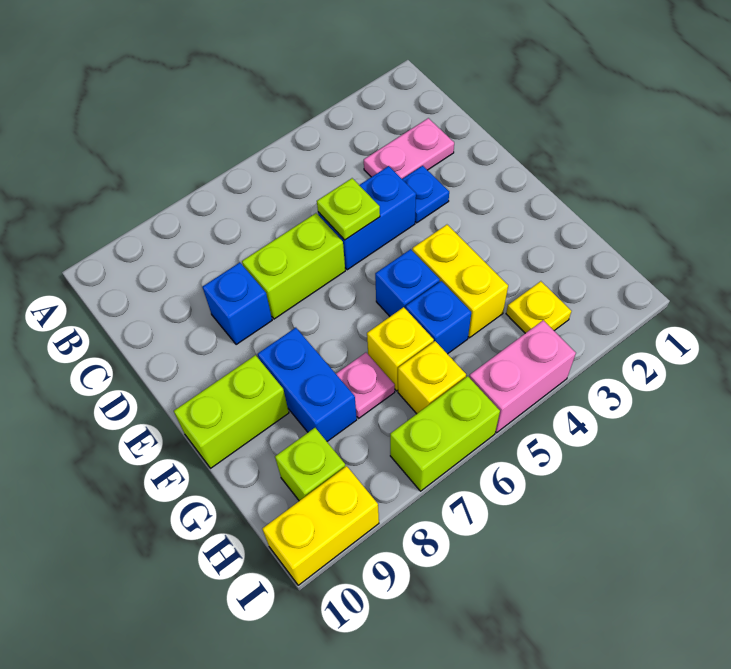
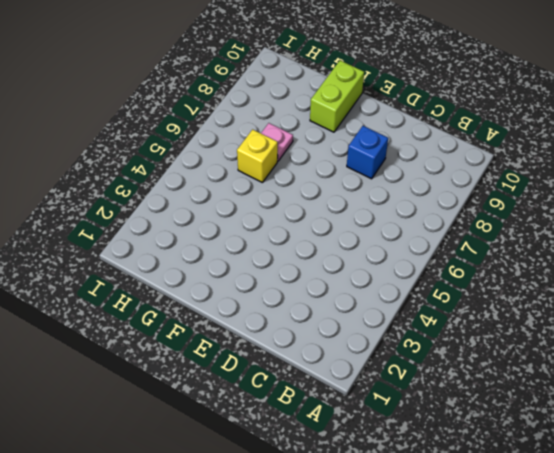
none -> pink plate C2:C3 level 1
none -> blue plate D3 level 1
none -> blue brick D4:D5 level 1

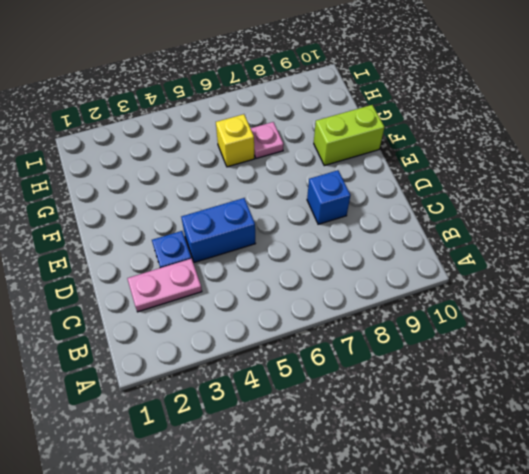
none -> lime brick D6:D7 level 1
none -> yellow brick F4:G4 level 1
none -> blue brick F5 level 1

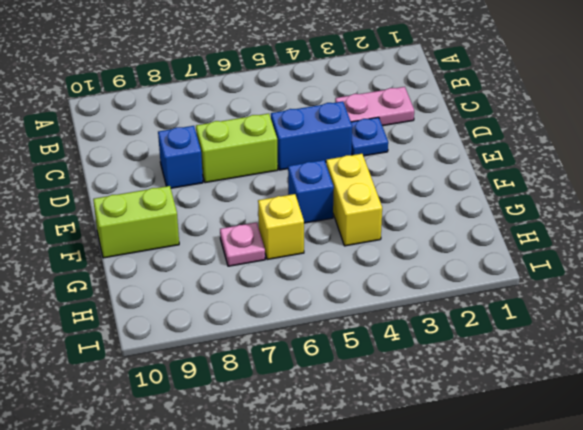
none -> blue brick F8:G8 level 1
none -> blue brick G5 level 1
none -> yellow plate H3 level 1

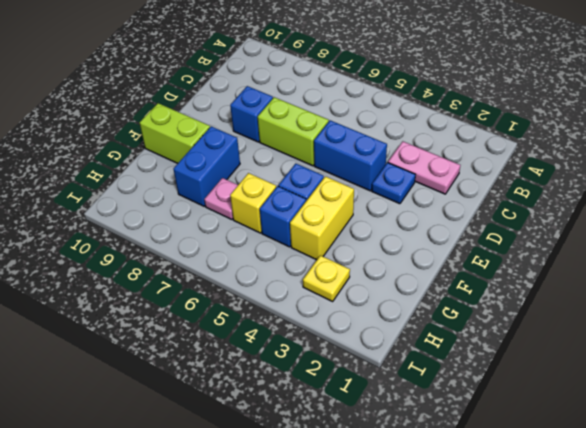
none -> yellow brick H6 level 1
none -> lime brick H9 level 1
none -> pink brick I4:I5 level 1

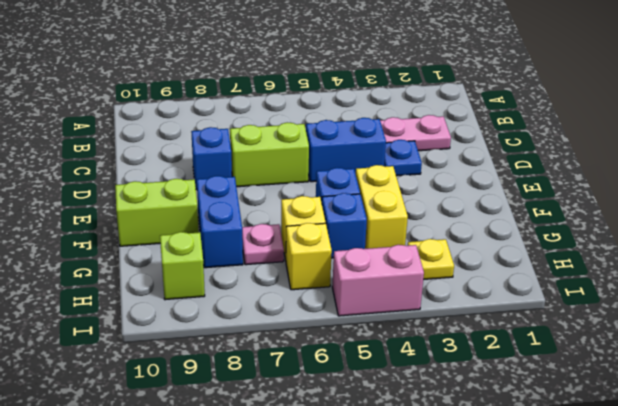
none -> lime brick I6:I7 level 1
none -> yellow brick I9:I10 level 1
none -> lime plate D5 level 2

